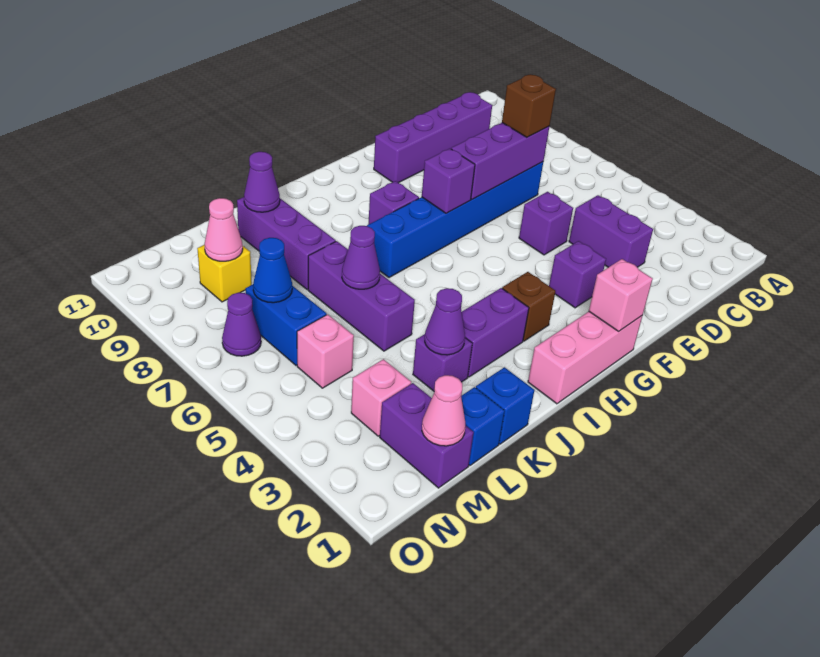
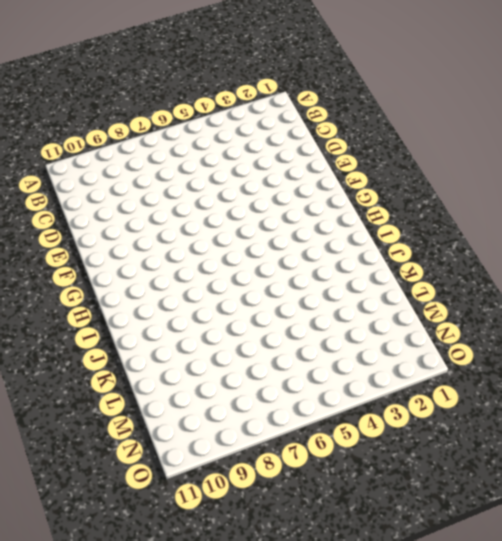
none -> purple brick C10:F10 level 1
none -> purple brick D3:D4 level 1
none -> blue brick D7:I7 level 1
none -> purple brick E5 level 1

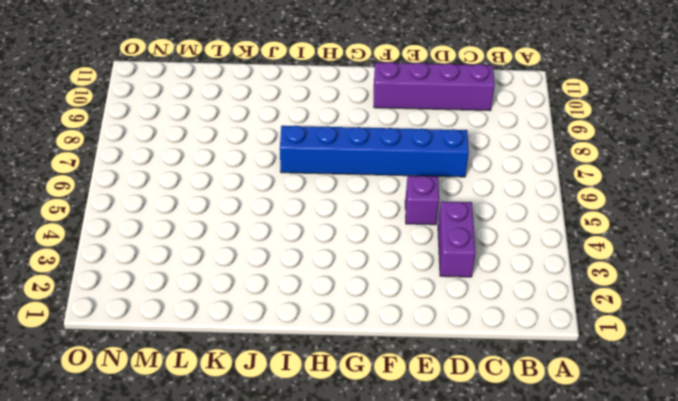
none -> purple brick F3 level 1
none -> pink brick G1:I1 level 1
none -> brown brick H3 level 1
none -> purple brick H8 level 1

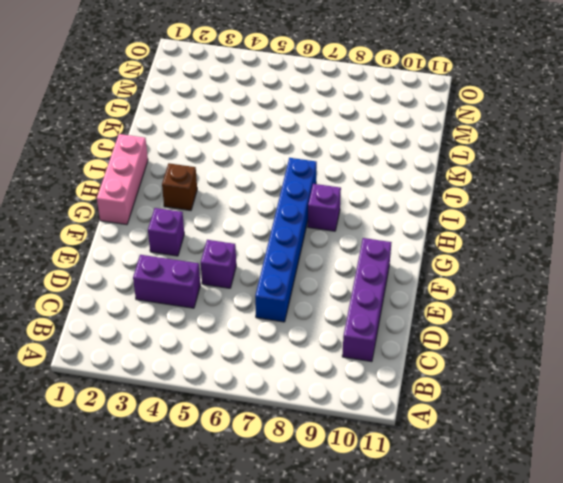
none -> purple brick I3:J3 level 1
none -> blue brick K1 level 1
none -> purple brick K3 level 1
none -> purple brick K5:K7 level 1

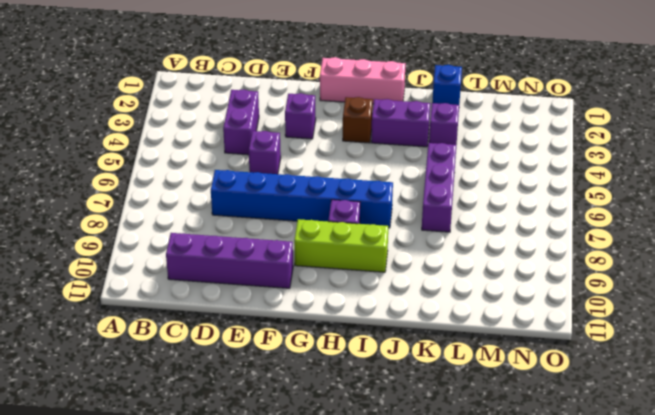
lime brick G9:I9 level 1 -> none
none -> purple brick K8:K10 level 1
none -> blue brick L1 level 1
none -> purple brick M1:M2 level 1
none -> pink brick M3 level 1

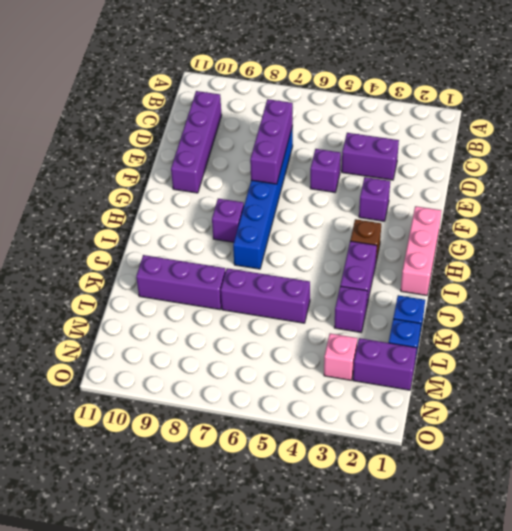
none -> pink brick M5 level 1
none -> blue brick M6:M7 level 1
none -> yellow brick M9 level 1
none -> purple cone N7 level 1

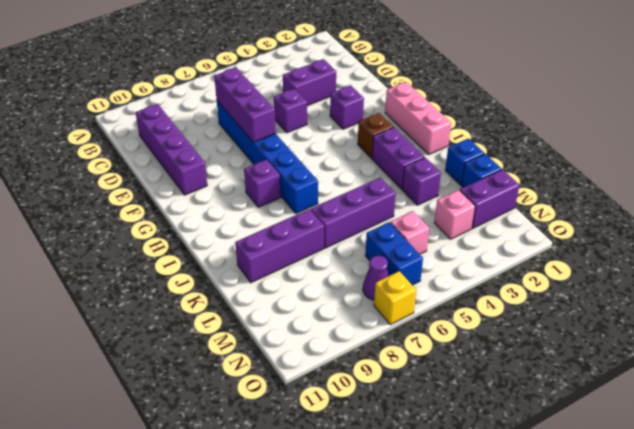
blue brick M6:N6 level 1 -> blue brick M6:M7 level 1
yellow brick O7 level 1 -> yellow brick M9 level 1
none -> pink brick G1 level 2
none -> purple brick G7 level 2
none -> purple cone K3 level 2
none -> purple cone K6 level 2

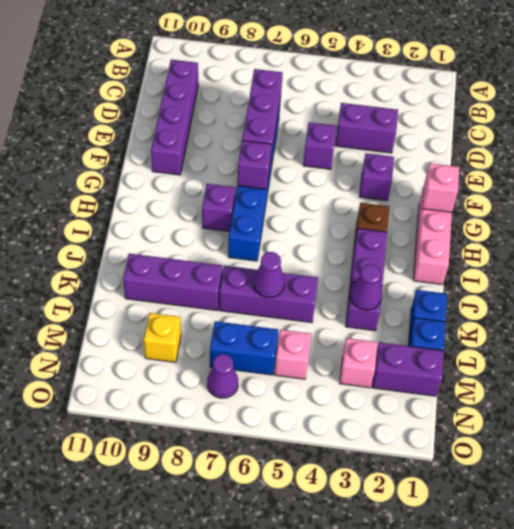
none -> purple cone K10 level 2
none -> pink cone M1 level 2
none -> blue cone M7 level 2
none -> pink cone M9 level 2

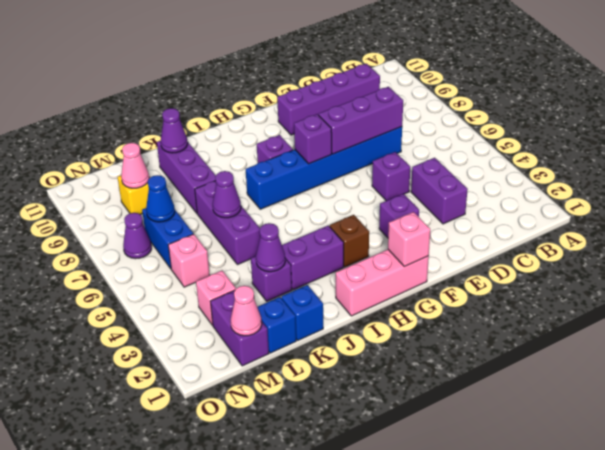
none -> brown brick D7 level 3

